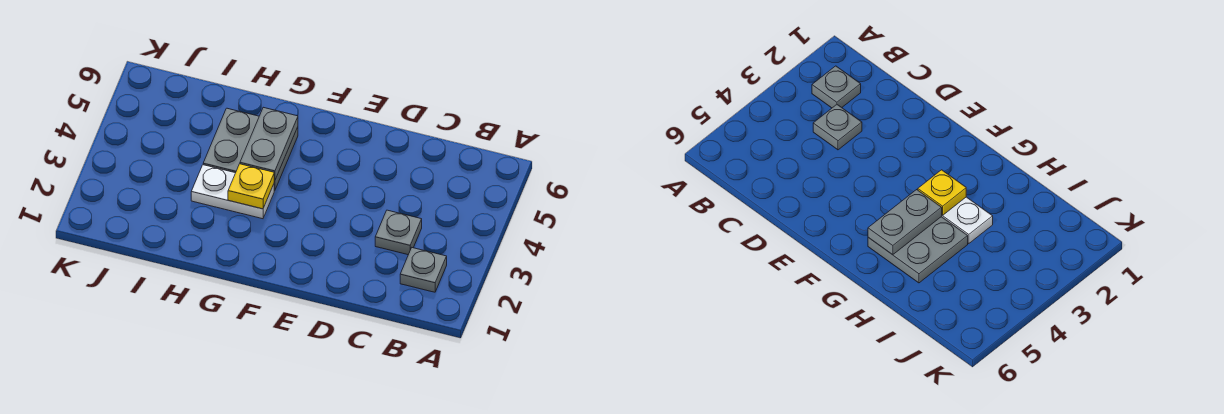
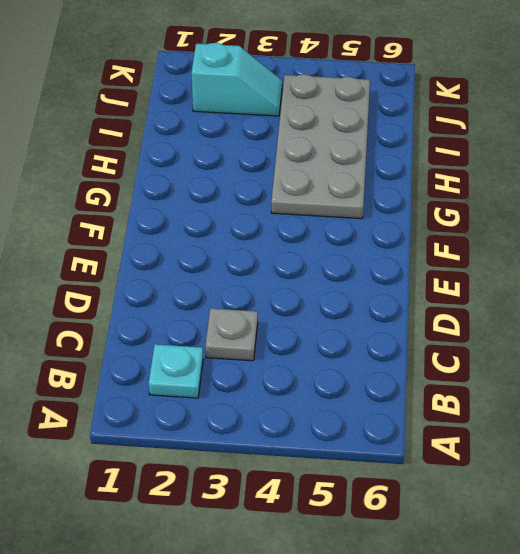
cyan plate B2 level 1 -> grey plate B2 level 1
grey plate G4:J5 level 1 -> grey plate G4:H5 level 1
cyan slope J2:J3 level 1 top 2 -> none
none -> white plate G3:H3 level 1
none -> yellow plate G3 level 2

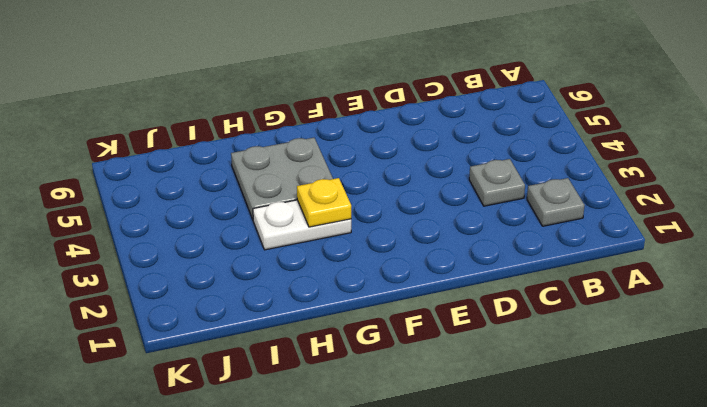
none -> grey plate G4:G5 level 2

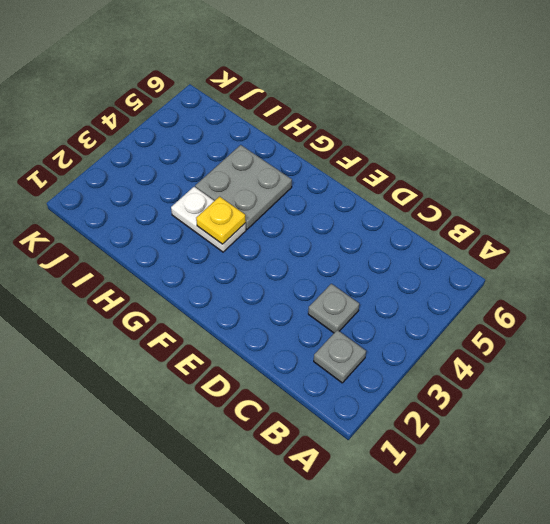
none -> grey plate G4:G5 level 2

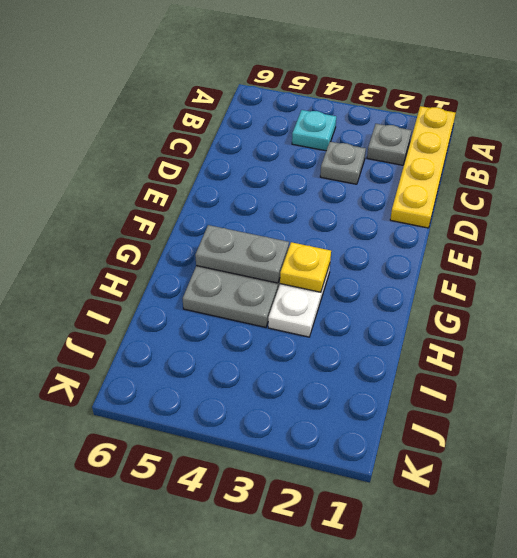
yellow plate A1:D1 level 1 -> none
cyan plate B4 level 1 -> none

